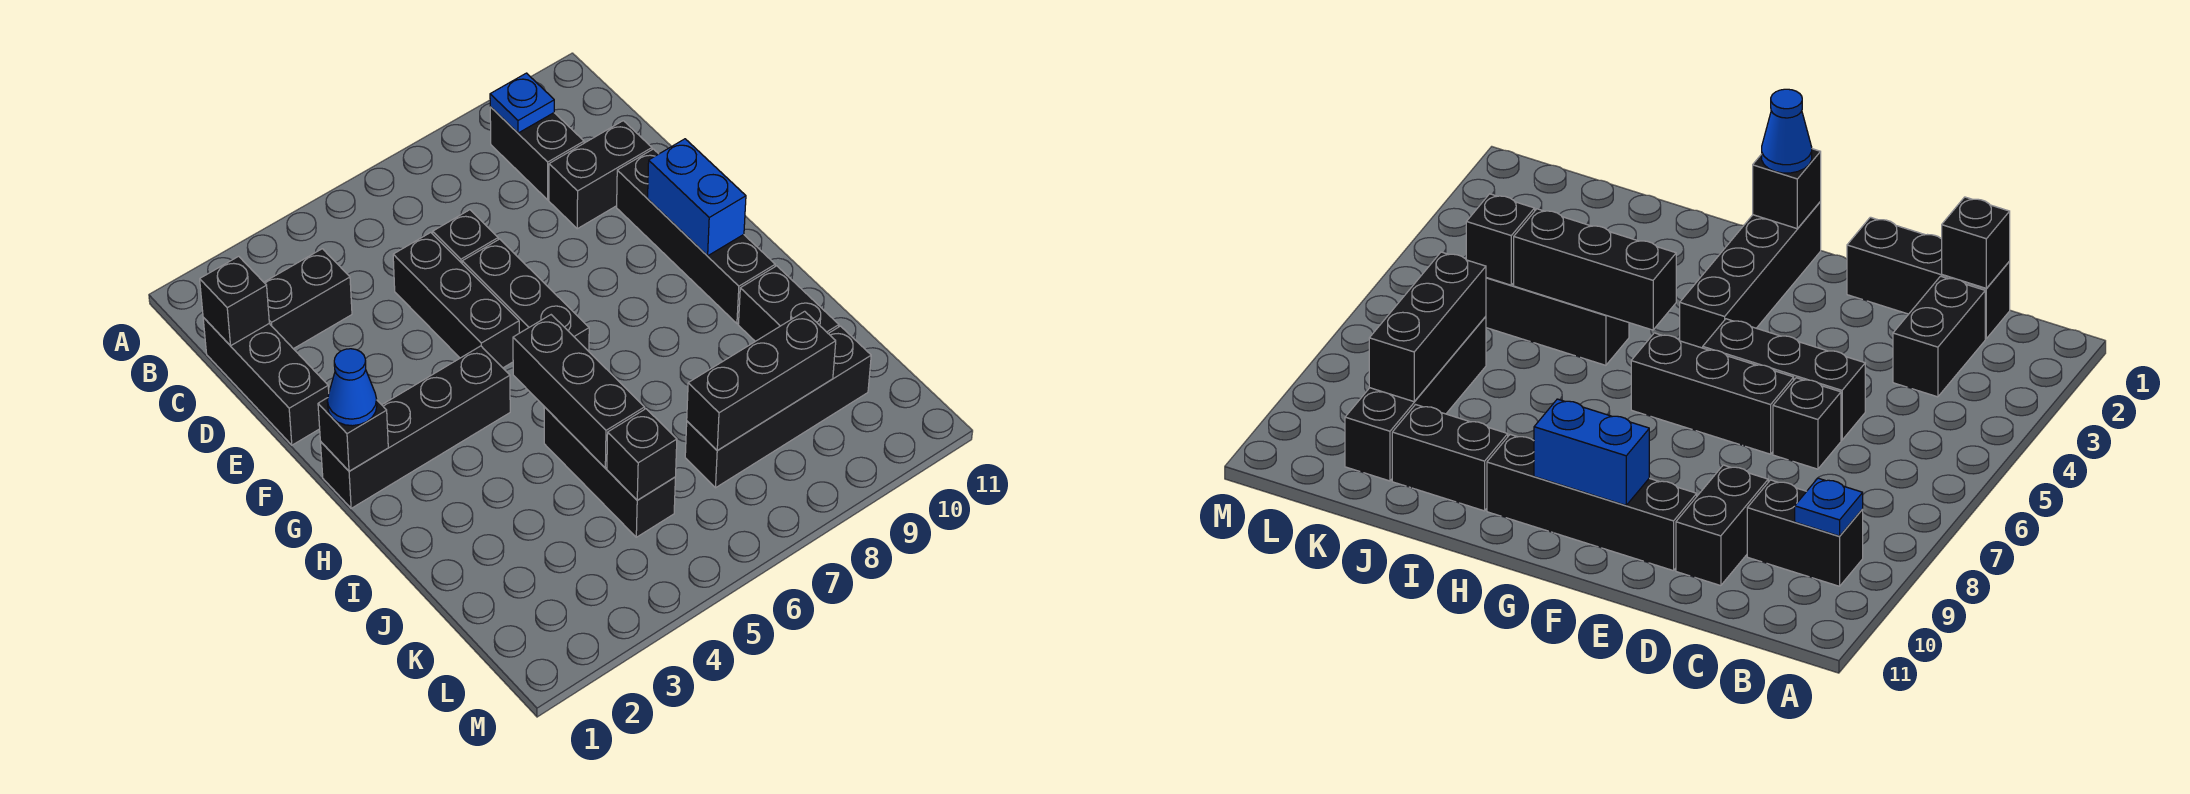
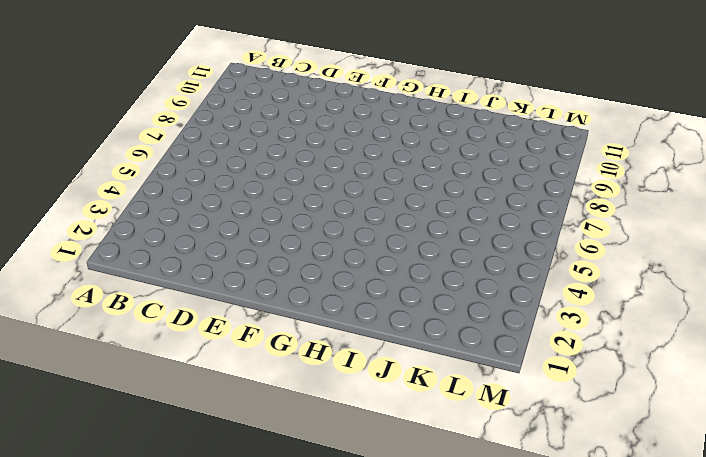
none -> black brick B9:C9 level 1
none -> black brick C1:E1 level 1
none -> black brick C2:C3 level 1

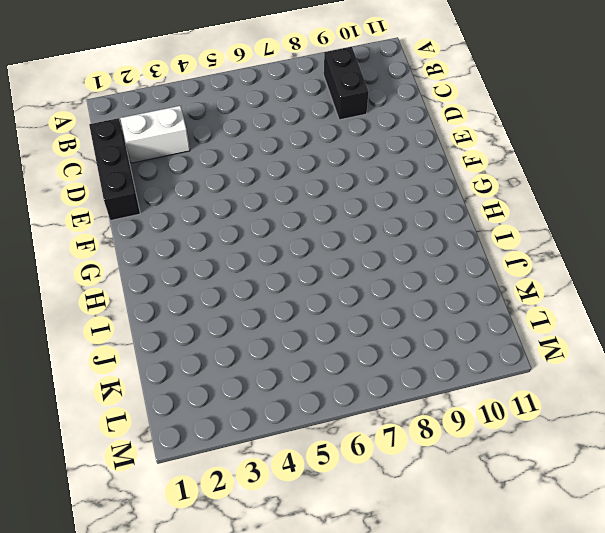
white brick C2:C3 level 1 -> black brick C2:C3 level 1
none -> black brick D5:F5 level 1
none -> black brick D6 level 1
none -> black brick D9:D10 level 1

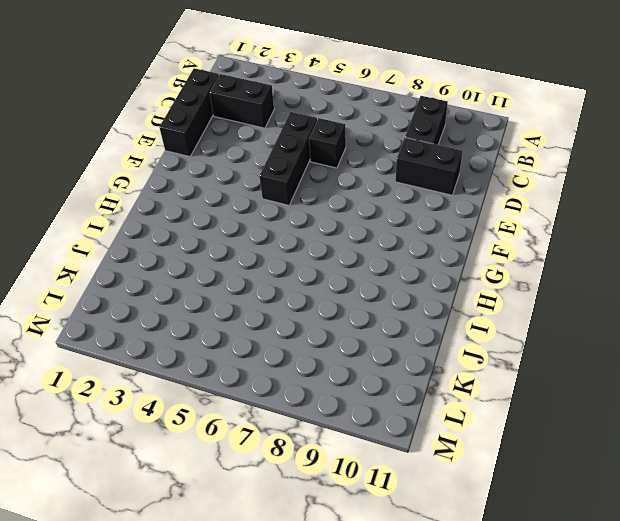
none -> black brick E6:G6 level 1
none -> black brick E10:H10 level 1
none -> black brick G1:G4 level 1

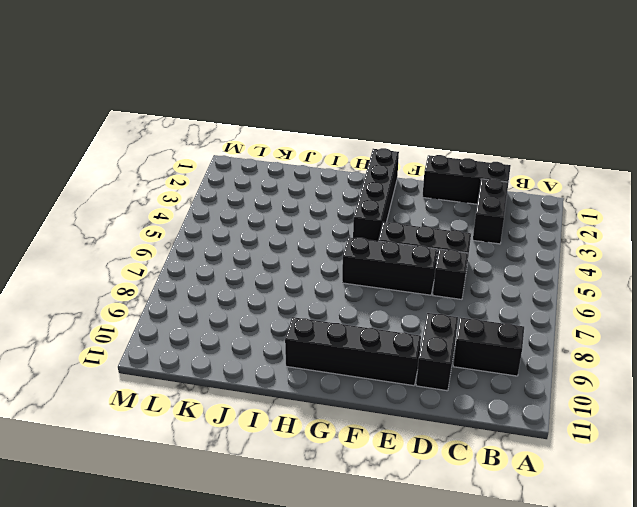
none -> black brick I5:K5 level 1
none -> black brick I10:J10 level 1
none -> black brick K7:K10 level 1

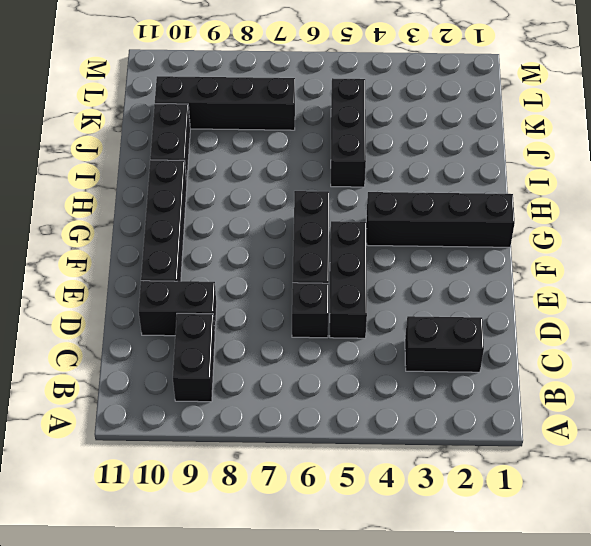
none -> black brick C1:E1 level 1
none -> blue plate B9 level 2
none -> black brick C1 level 2

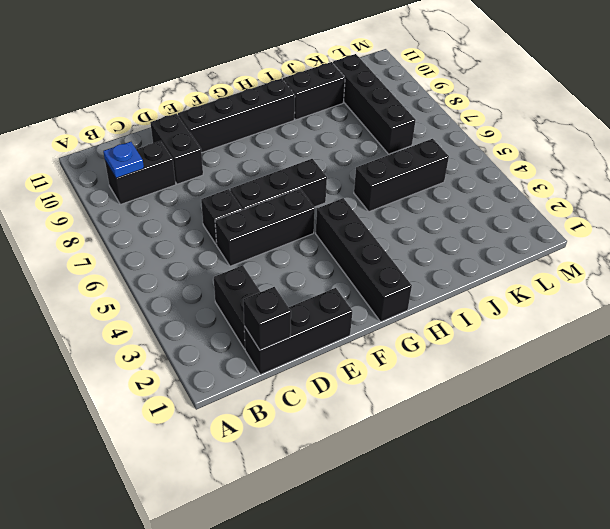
none -> blue brick F10:G10 level 2
none -> black brick G1 level 2
none -> black brick H5:J5 level 2

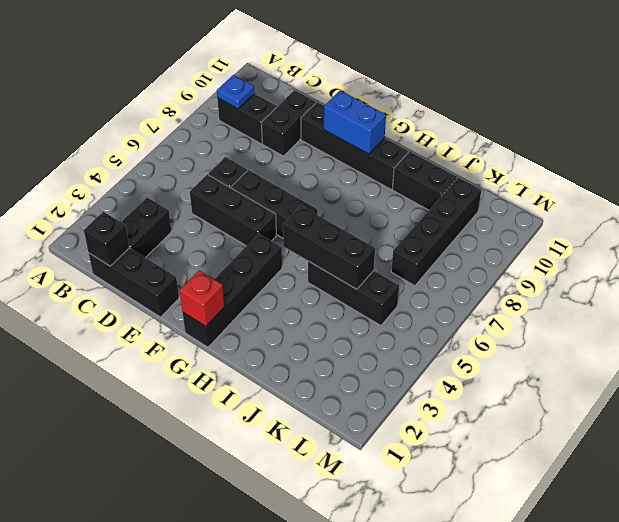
red brick G1 level 2 -> black brick G1 level 2
none -> black brick K5 level 2
none -> black brick K7:K9 level 2
none -> blue cone G1 level 3

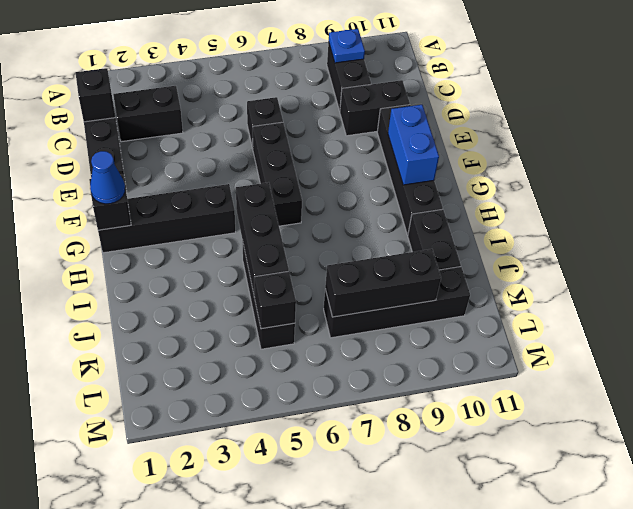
none -> black brick D5:F5 level 1

